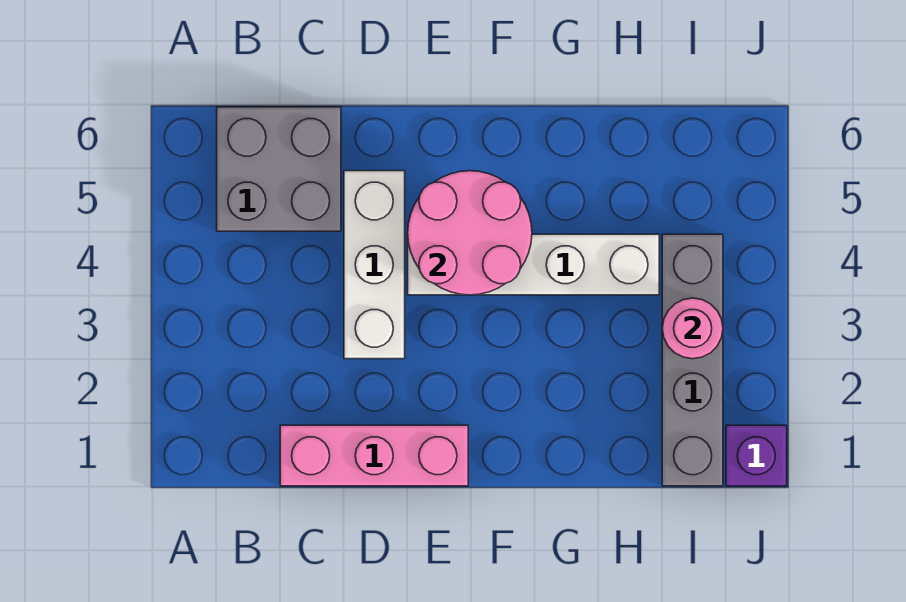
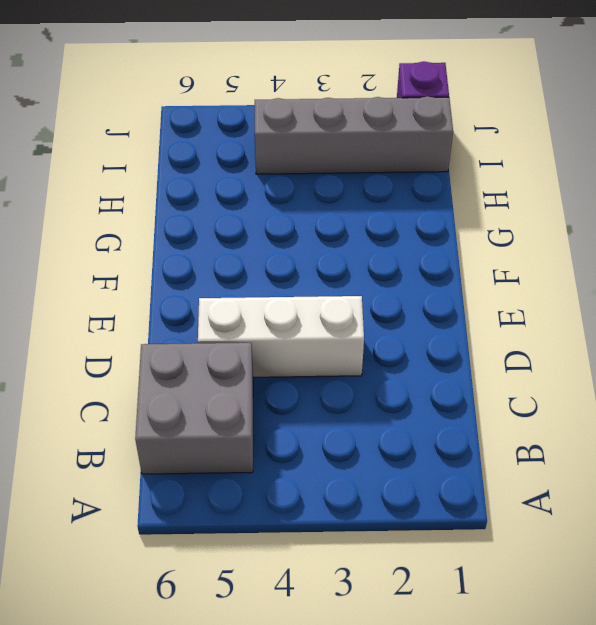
none -> pink brick C1:E1 level 1
none -> white brick E4:H4 level 1

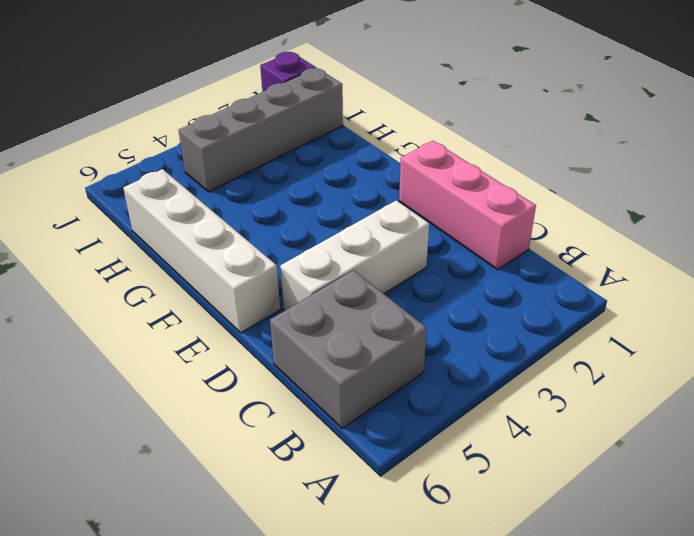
white brick E6:H6 level 1 -> white brick E4:H4 level 1
none -> pink round brick E4:F5 level 2
none -> pink round brick I3 level 2

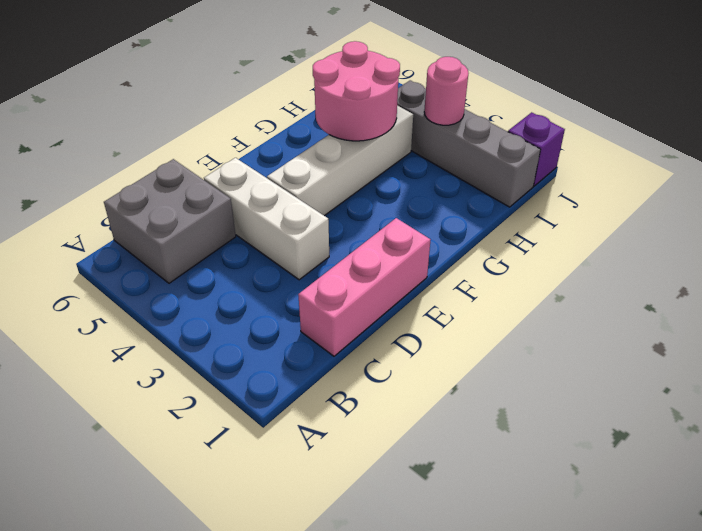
pink round brick G4:H5 level 2 -> pink round brick E4:F5 level 2

